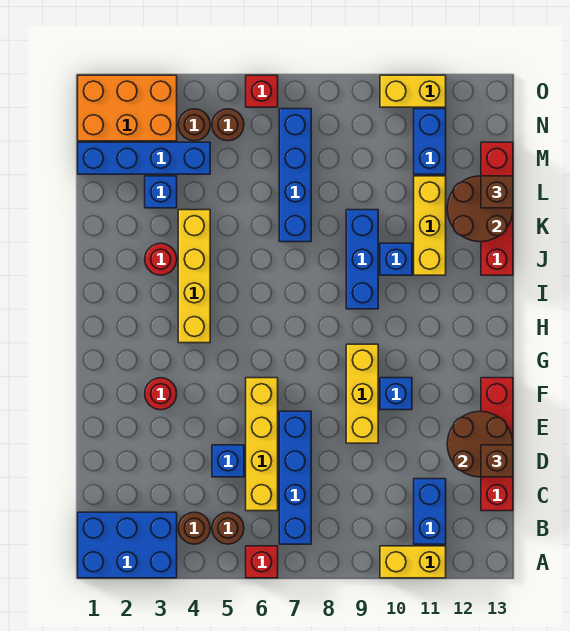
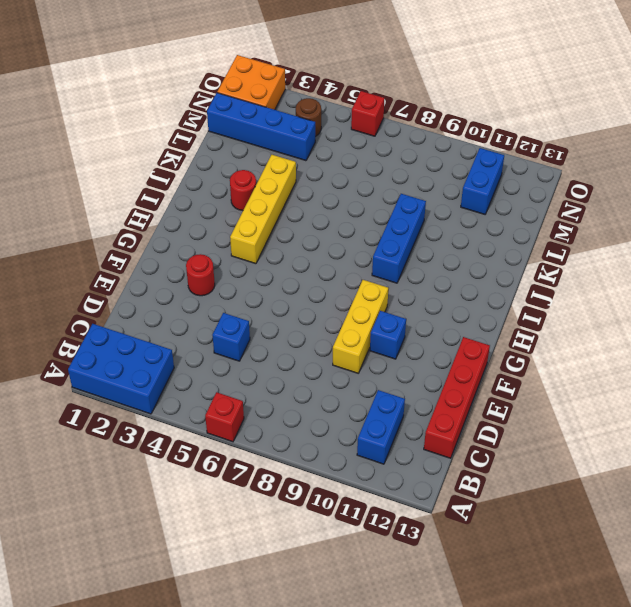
orange brick N1:O2 level 1 -> orange brick N1:O3 level 1
none -> yellow brick A10:A11 level 1
none -> brown round brick B4 level 1
none -> brown round brick B5 level 1
none -> blue brick B7:E7 level 1

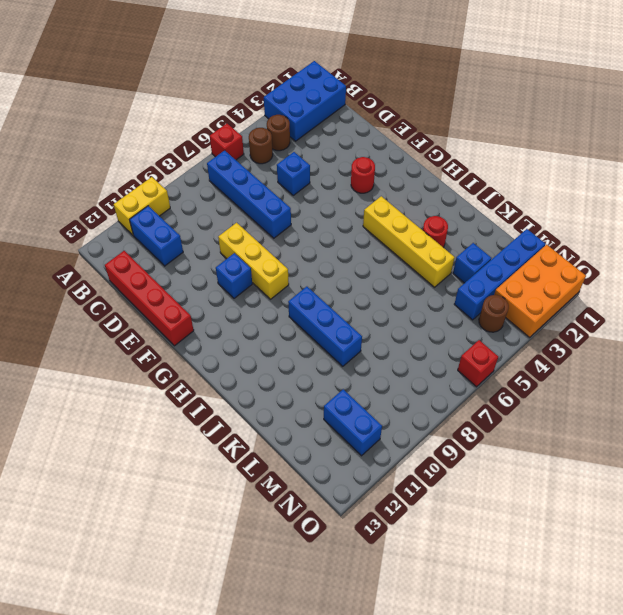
none -> yellow brick C6:F6 level 1
none -> blue brick J10 level 1
none -> yellow brick J11:L11 level 1
none -> red brick J13:M13 level 1

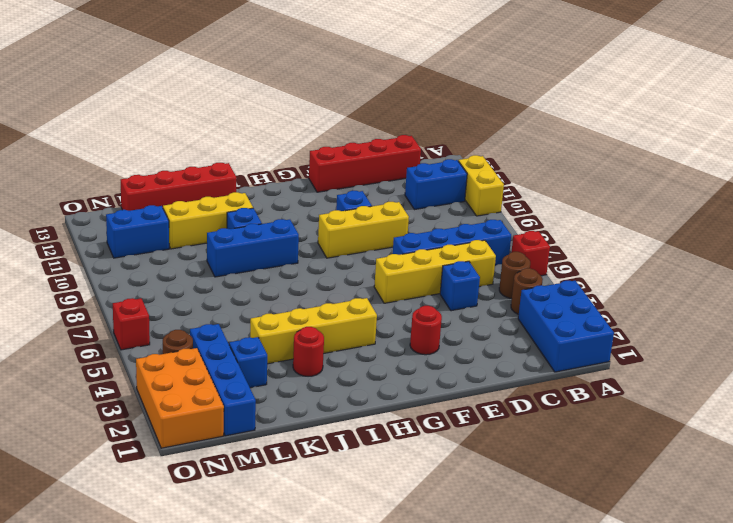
none -> blue brick K7:N7 level 1
none -> brown round brick N5 level 1
none -> yellow brick O10:O11 level 1
none -> brown round brick D12:E13 level 2

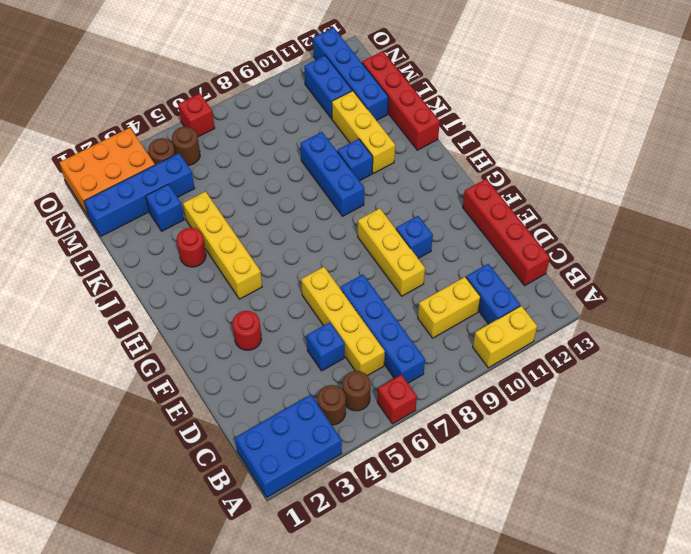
yellow brick C9:C10 level 1 -> yellow brick O10:O11 level 1
blue brick L12:O12 level 1 -> blue brick K7:N7 level 1
none -> brown round brick D12:E13 level 2
none -> brown round brick K12:L13 level 2
none -> brown brick D13 level 3
none -> brown brick L13 level 3

